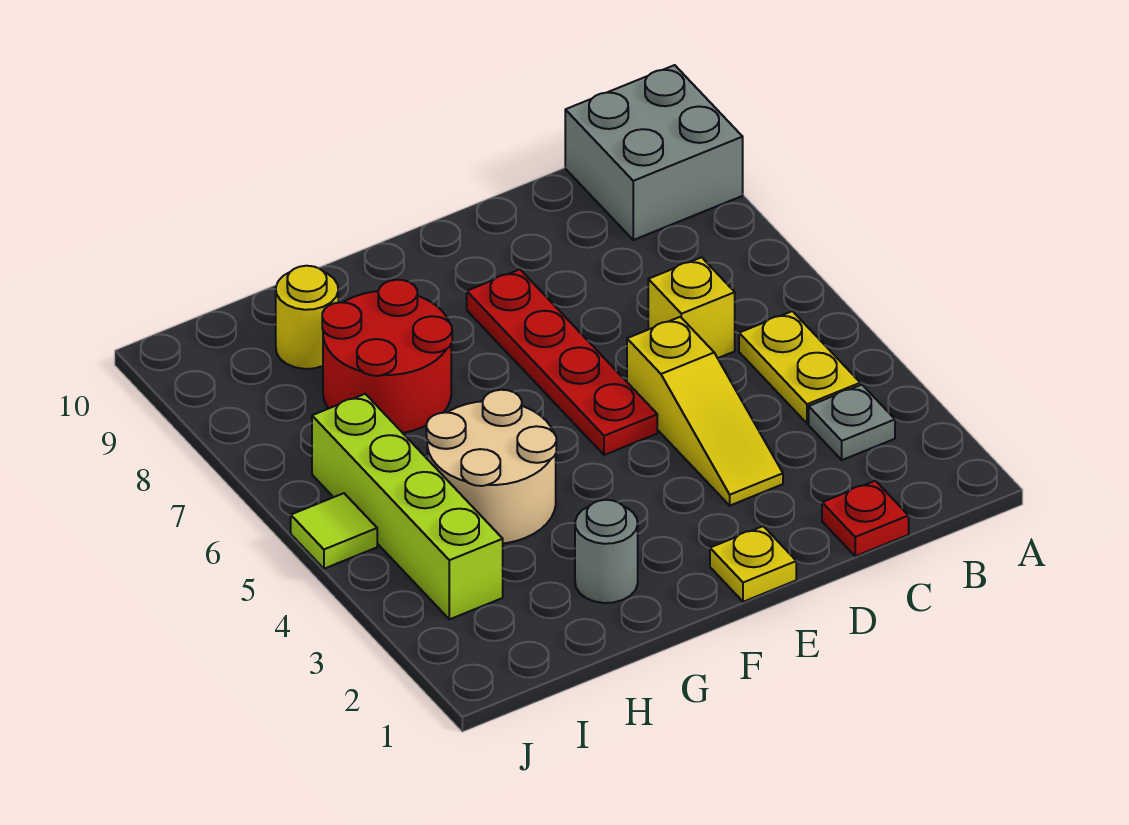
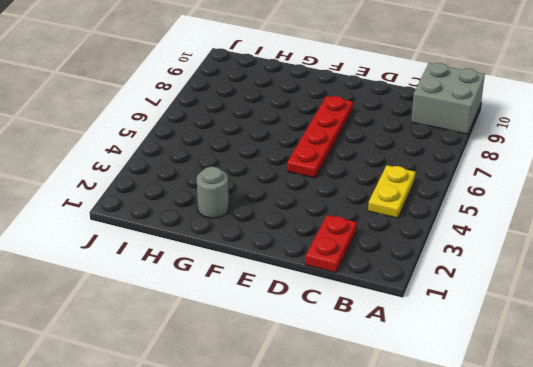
red plate C1:C2 level 1 -> red plate C1 level 1
none -> grey plate B3 level 1
none -> yellow brick C6 level 1
none -> yellow slope D3:D5 level 1 top 5

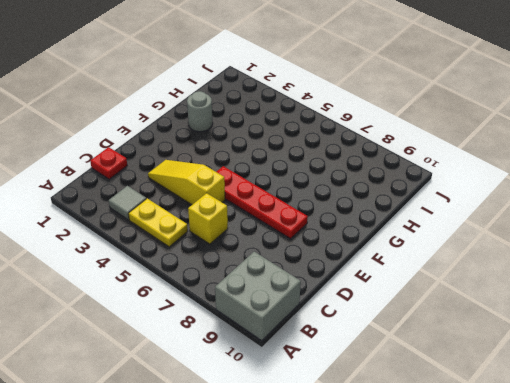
grey tile B3 level 1 -> grey plate B3 level 1
none -> yellow plate E1 level 1
none -> tan round brick G4:H5 level 1
none -> red round brick G7:H8 level 1

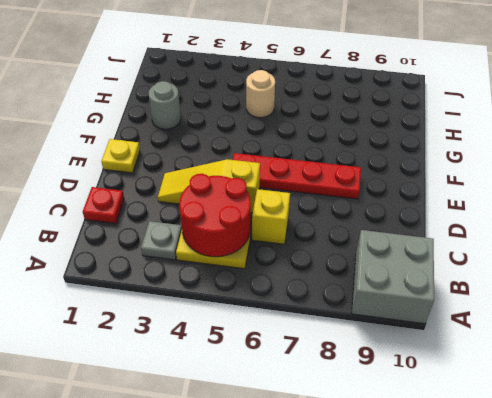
red round brick B4:C5 level 2 -> red round brick G7:H8 level 1
tan round brick H5 level 1 -> tan round brick G4:H5 level 1
none -> yellow round brick H9 level 1
none -> lime brick I3:I6 level 1
none -> lime tile J5 level 1

